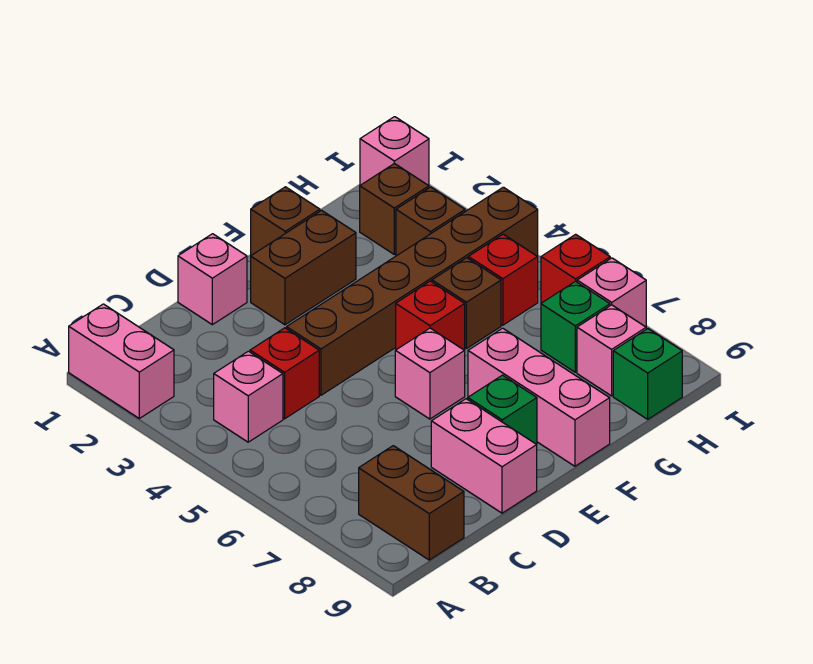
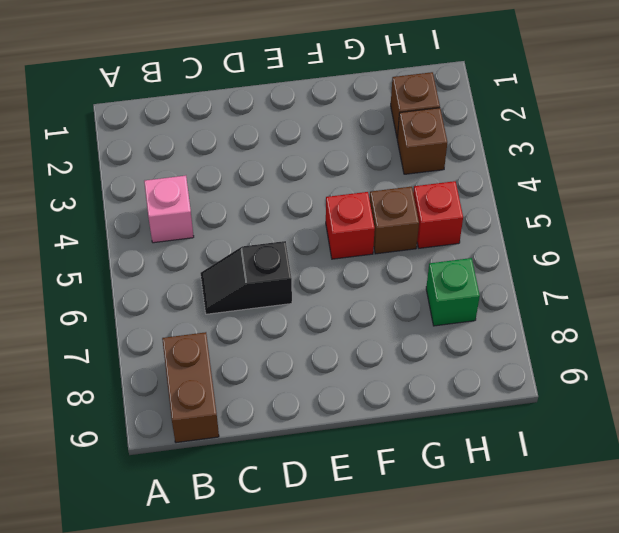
black slope C6:D6 level 1 top D -> none
none -> pink brick A1:A2 level 1
none -> red brick C4 level 1
none -> pink brick D1 level 1

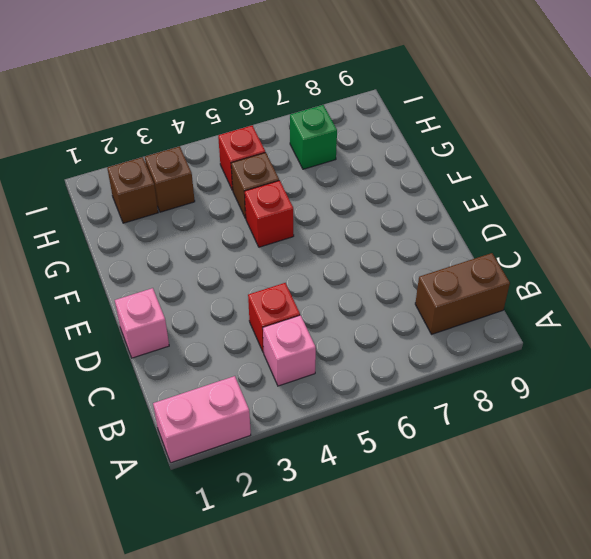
none -> brown brick D4:I4 level 1
none -> pink brick D8:D9 level 1
none -> brown brick E2:F2 level 1

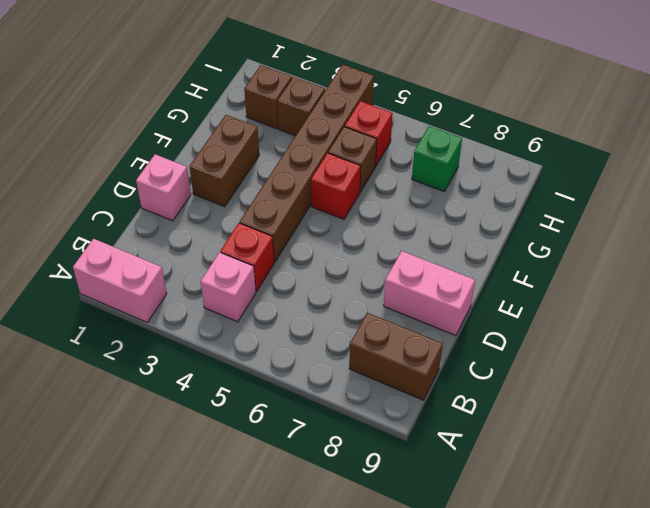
none -> pink brick E6 level 1
none -> green brick E8 level 1
none -> brown brick F1 level 1

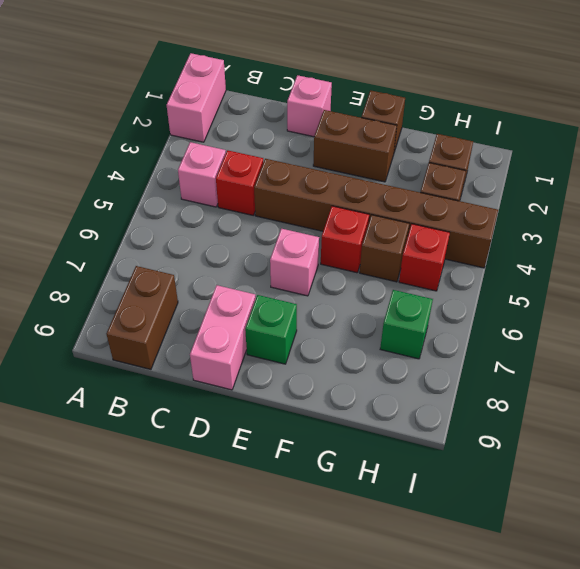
none -> pink brick F7:F9 level 1
none -> pink brick H8 level 1
none -> green brick H9 level 1

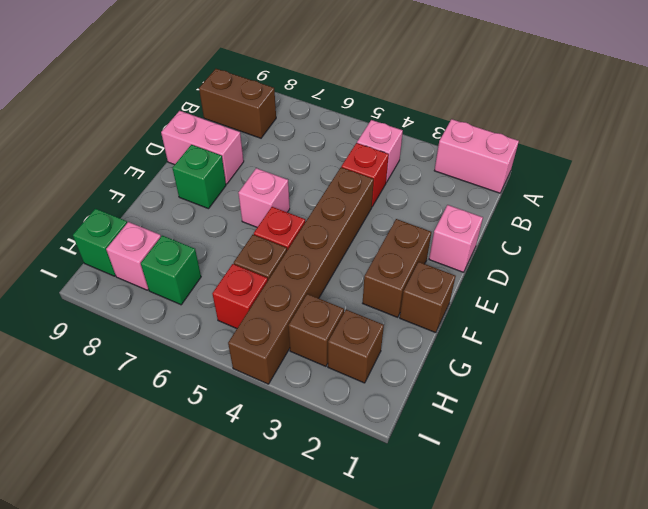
none -> pink brick F7:F9 level 1
none -> pink brick I1 level 1
none -> red brick I6 level 1

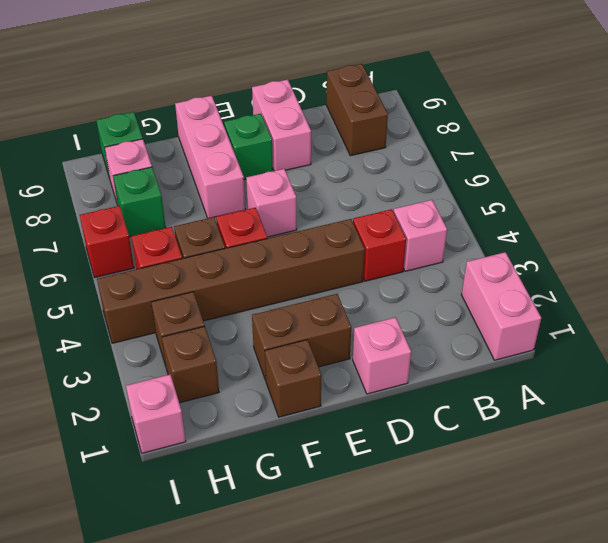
none -> pink brick I7 level 1

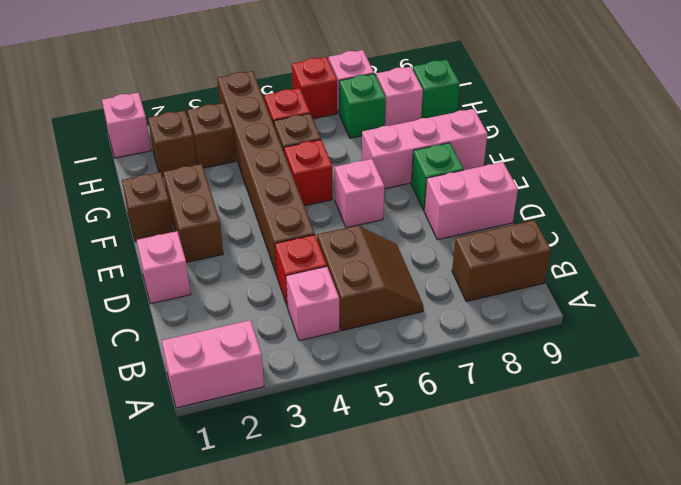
brown slope B5:C6 level 1 top 5 -> none

